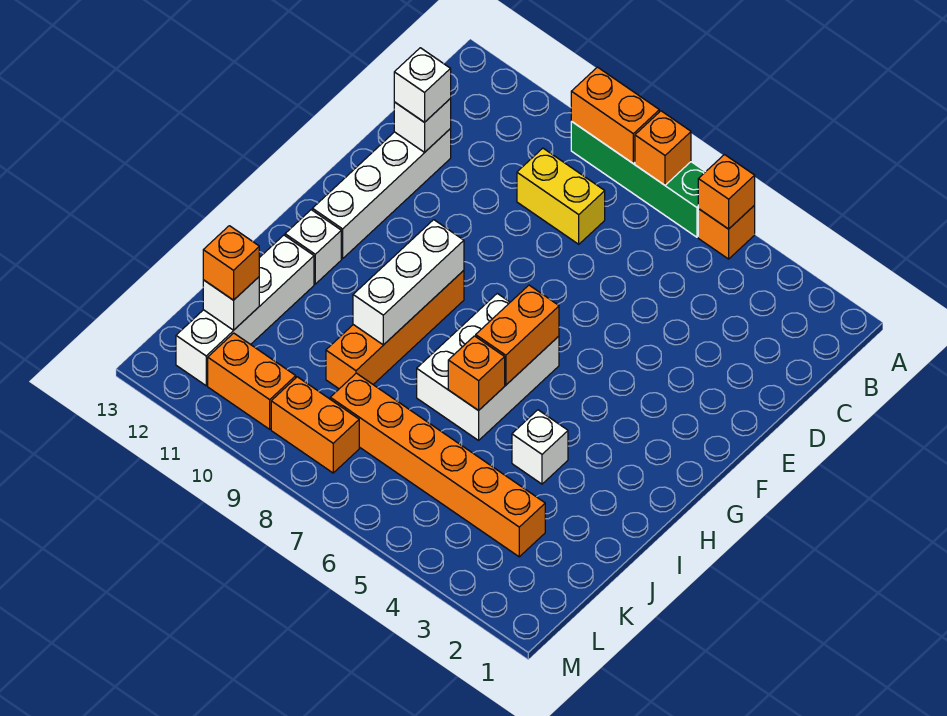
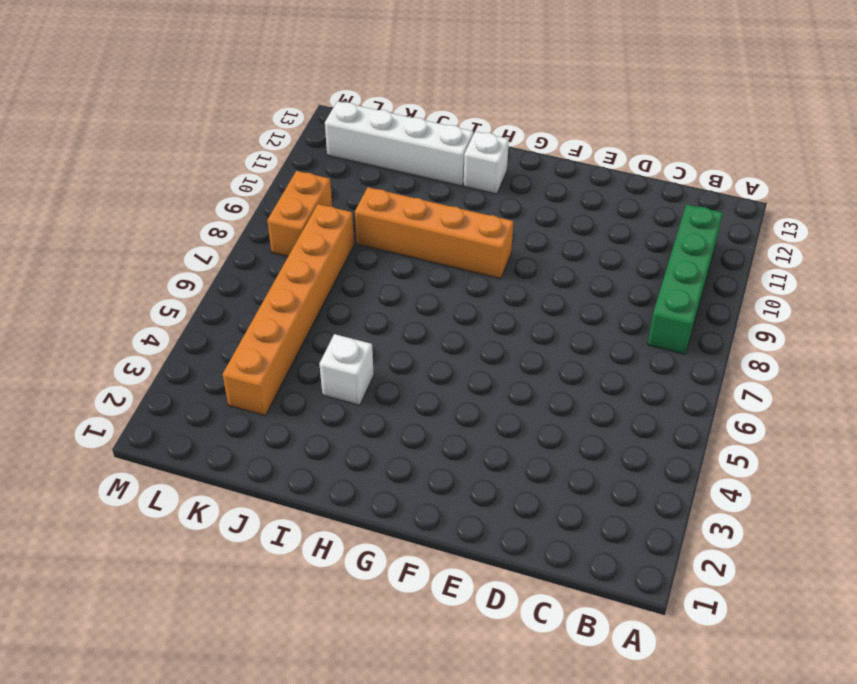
green brick B8:B11 level 1 -> green brick A6:A9 level 1
none -> orange brick A5 level 1
none -> yellow brick C8:C9 level 1
none -> white brick D12:G12 level 1

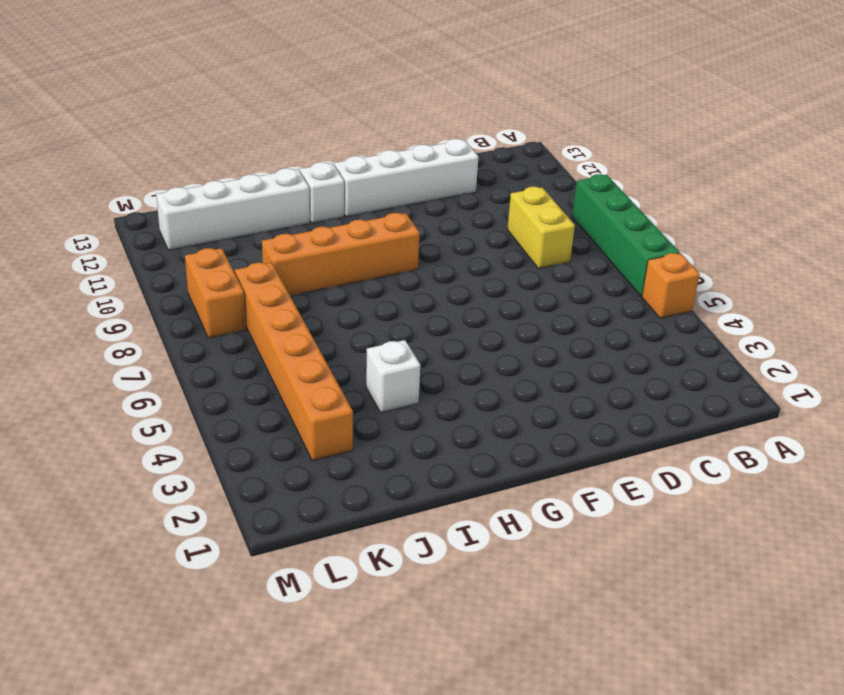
none -> white brick G6:I7 level 1
none -> orange brick L10:L11 level 1
none -> orange brick A5 level 2

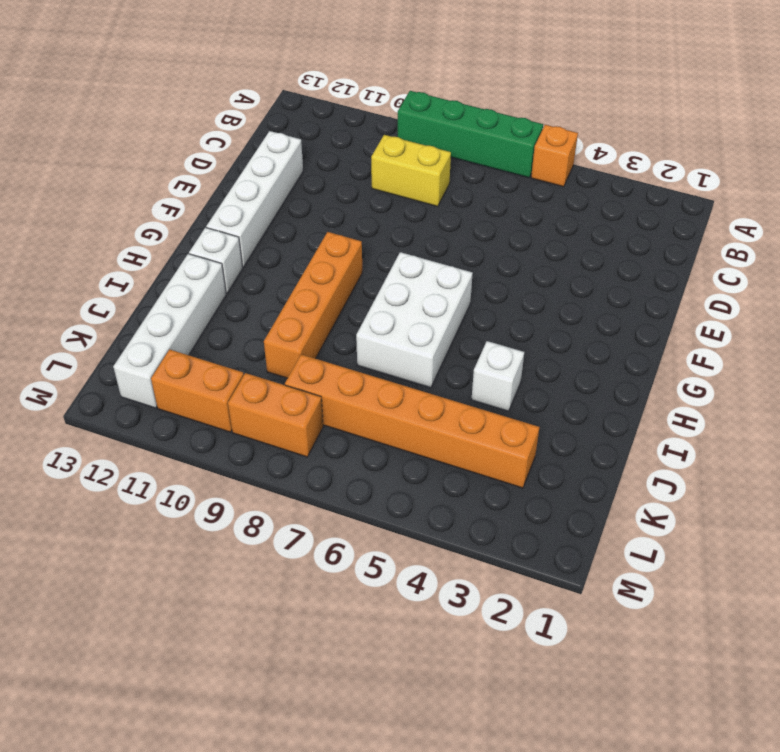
none -> orange brick A5 level 2
none -> orange brick A7 level 2
none -> orange brick A8:A9 level 2

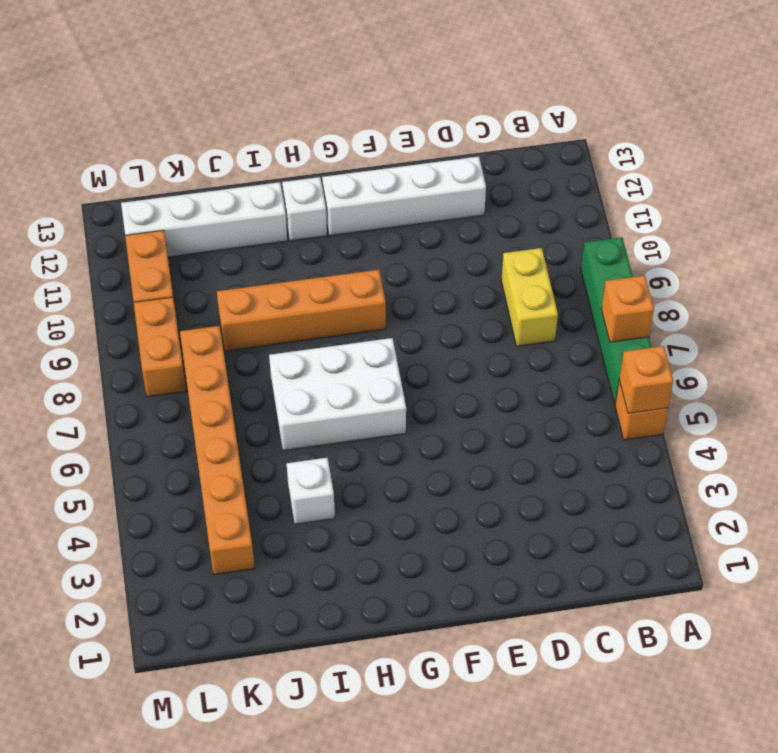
none -> orange brick A8:A9 level 2
none -> white brick D12 level 2
none -> orange brick G6:H6 level 2

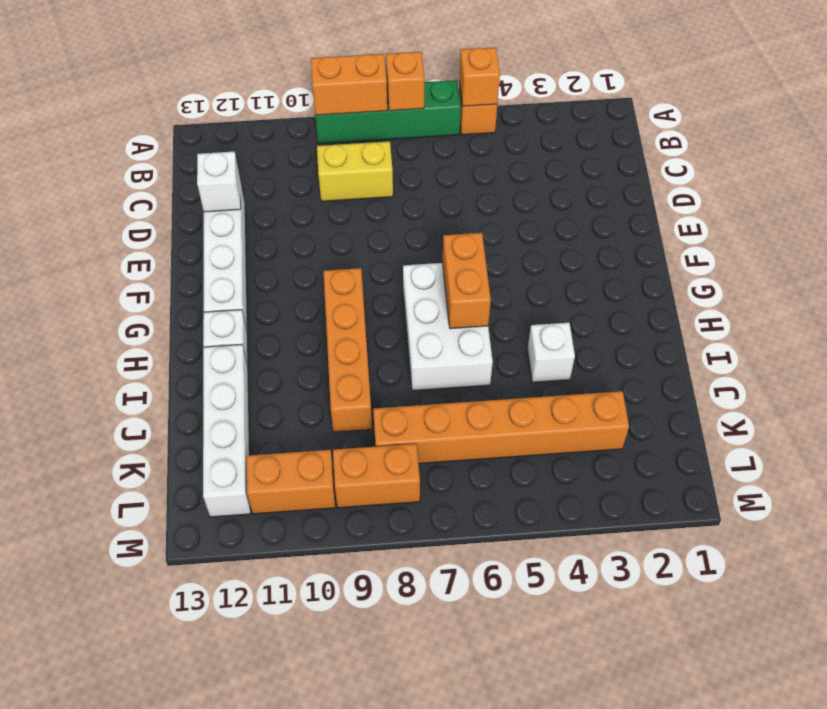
none -> white brick G9:I9 level 2
none -> orange brick I6 level 2
none -> white brick K12 level 2

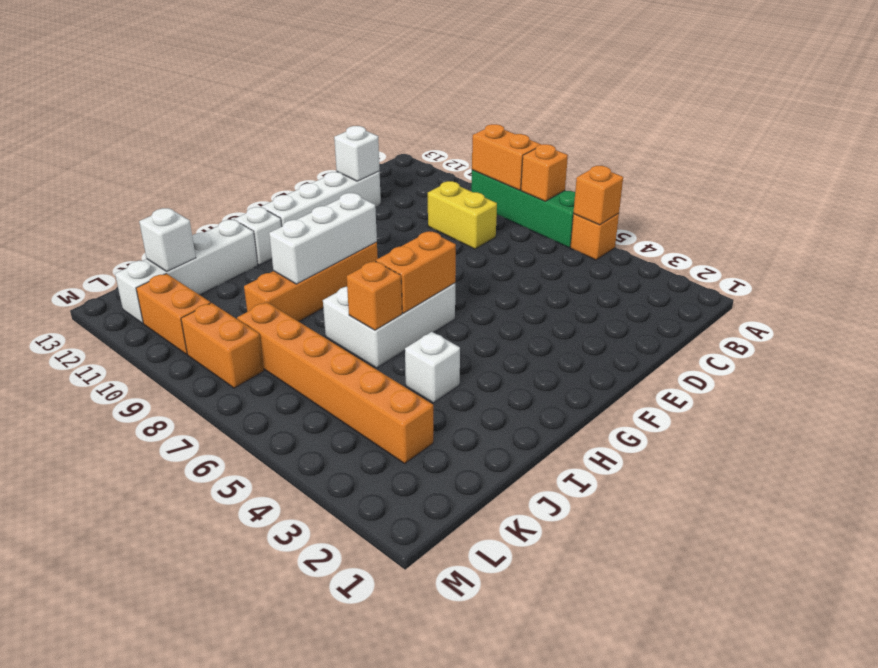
none -> white brick D12 level 3
none -> orange brick K12 level 3

